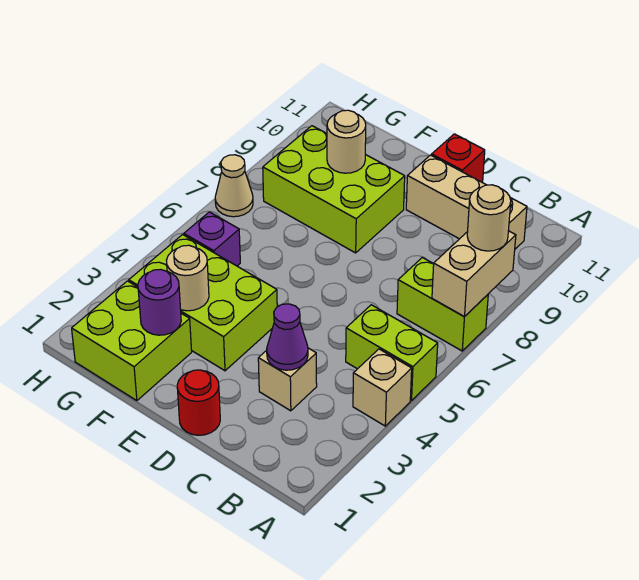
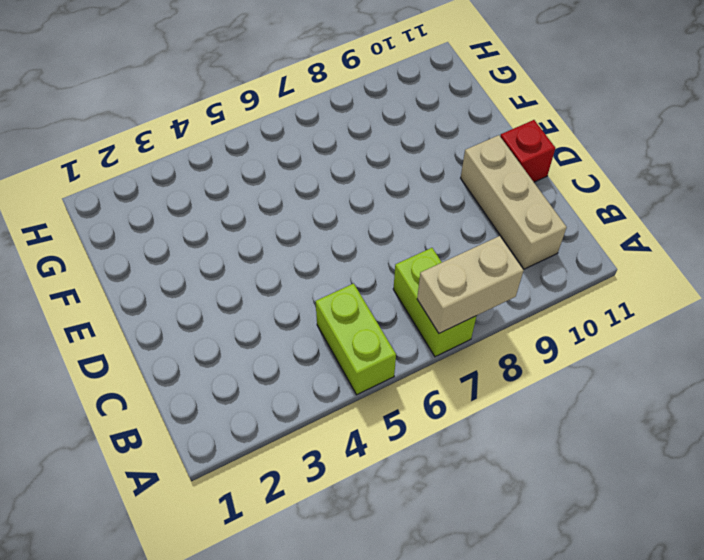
none -> tan brick A4 level 1
none -> tan brick C3 level 1
none -> red round brick D1 level 1

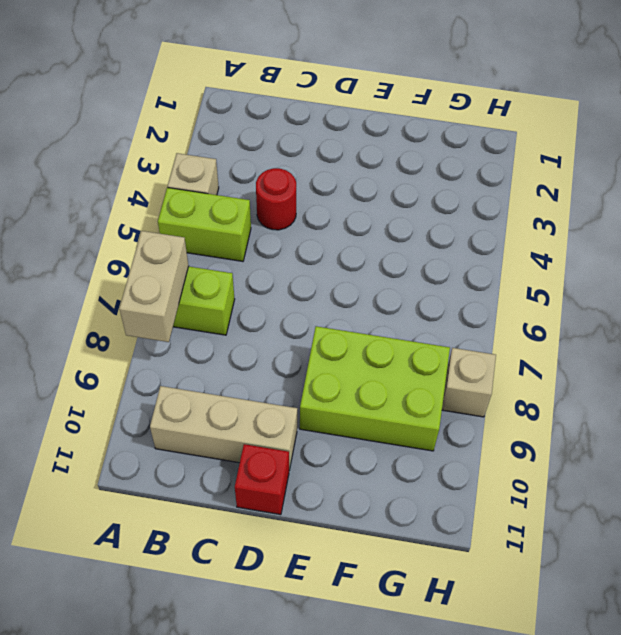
red round brick C4 level 1 -> red round brick D1 level 1
tan brick H8 level 1 -> tan brick C3 level 1
none -> lime brick E3:G4 level 1
none -> lime brick F1:G2 level 1
none -> purple brick G5 level 1

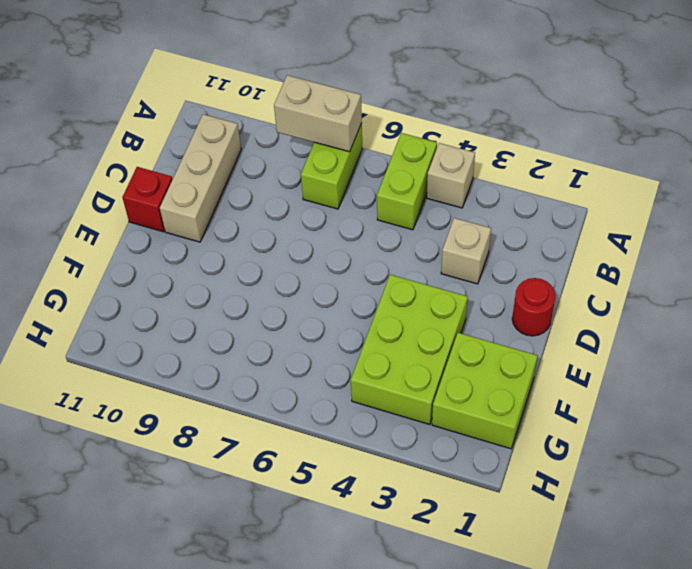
none -> lime brick E8:G9 level 1
none -> purple brick G5 level 1
none -> tan cone H7 level 1

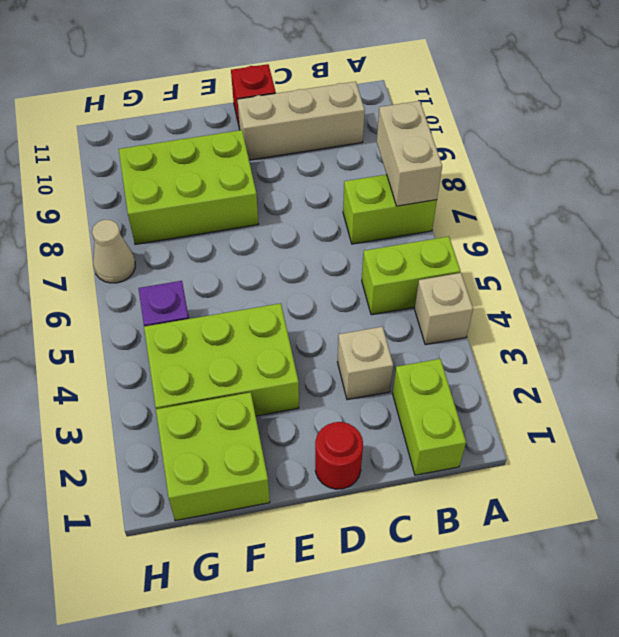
lime brick B1:B2 level 1 -> none
none -> purple cone C3 level 2
none -> purple round brick F2 level 2
none -> tan round brick F3 level 2

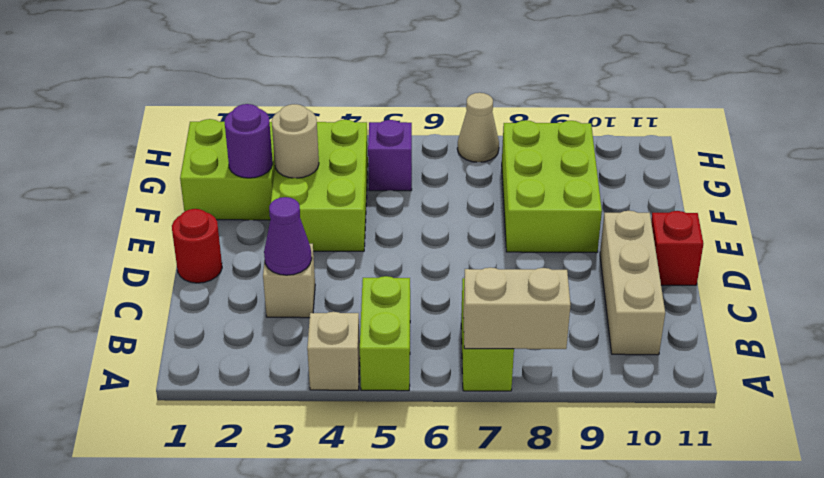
none -> tan round brick F9 level 2
none -> tan round brick A8 level 3

